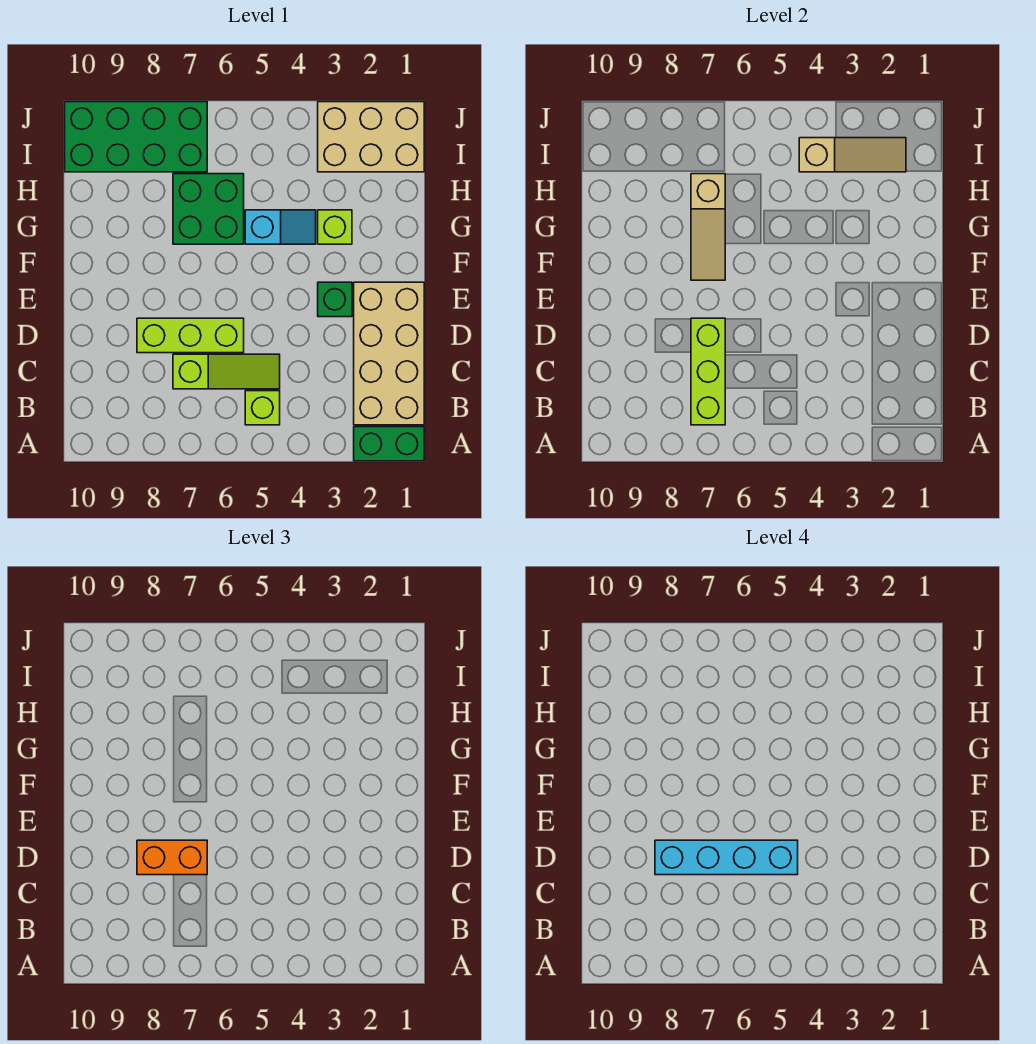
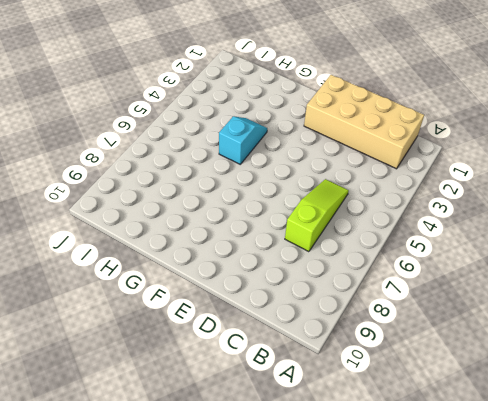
none -> green brick A1:A2 level 1
none -> lime brick B5 level 1
none -> lime brick D6:D8 level 1

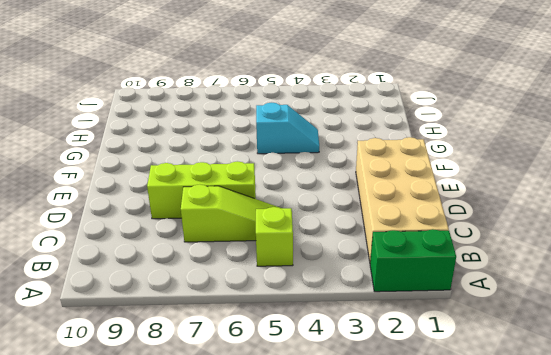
none -> green brick E3 level 1
none -> lime brick G3 level 1
none -> green brick G6:H7 level 1

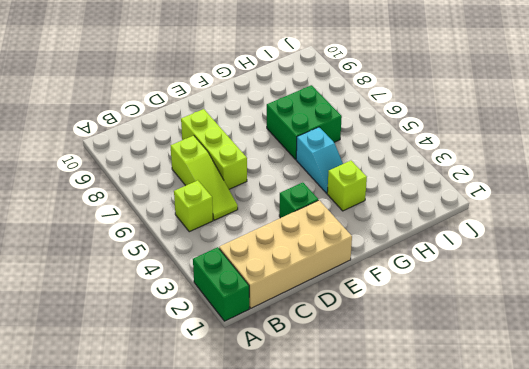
none -> tan brick I1:J3 level 1
none -> green brick I7:J10 level 1
none -> lime brick B7:D7 level 2

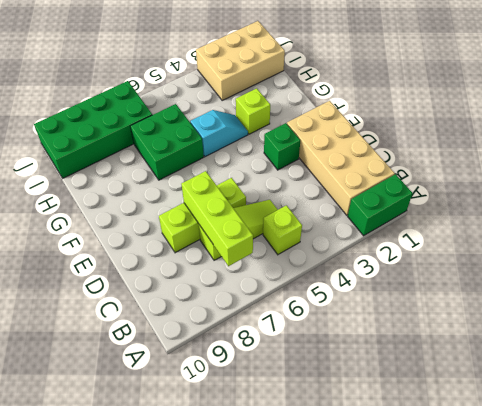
none -> tan slope F7:H7 level 2 top H
none -> tan slope I2:I4 level 2 top 4
none -> orange brick D7:D8 level 3

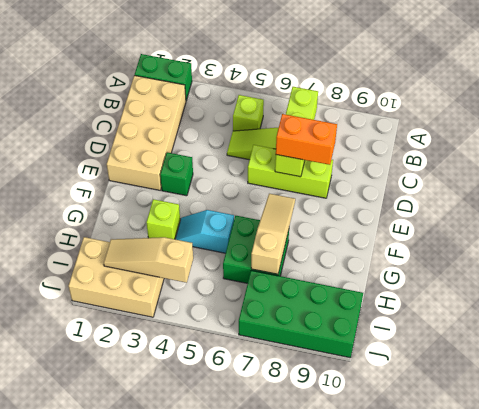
none -> cyan brick D5:D8 level 4

